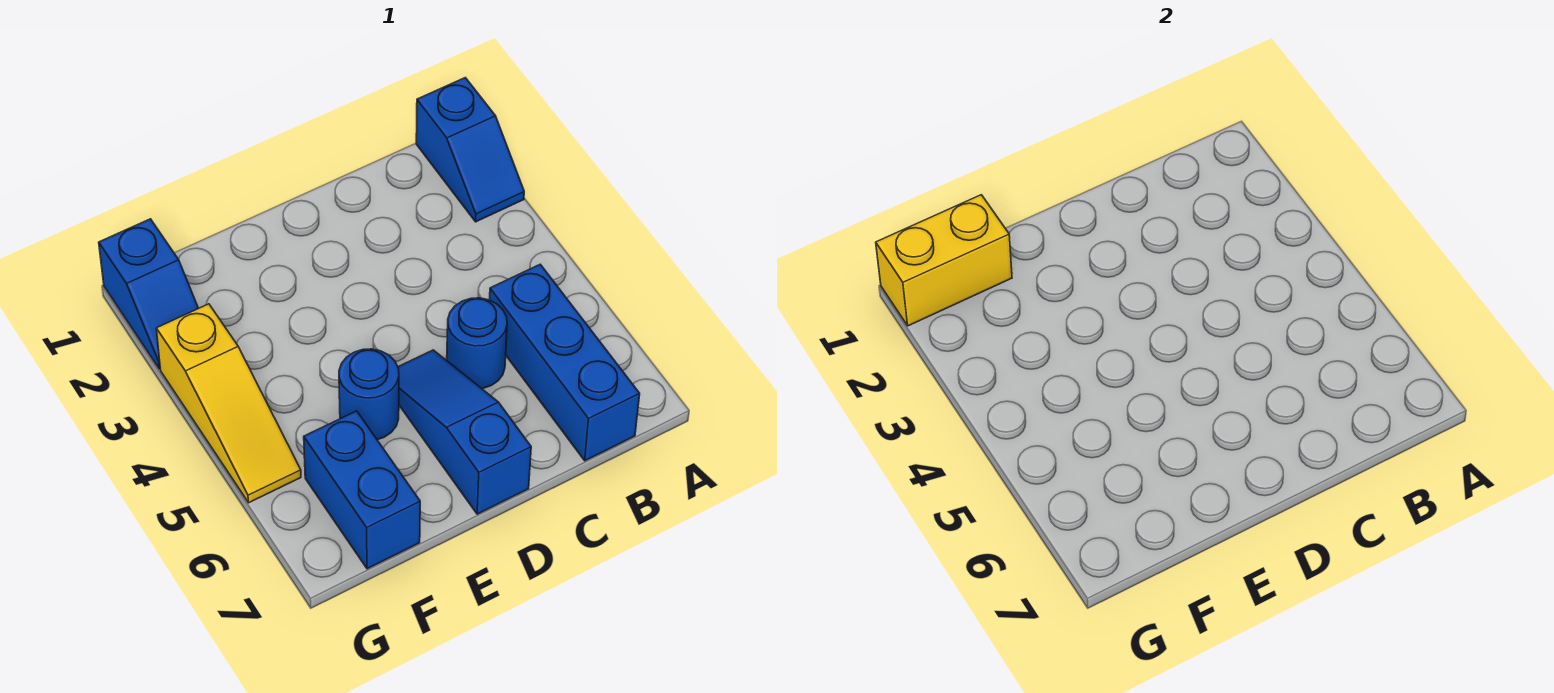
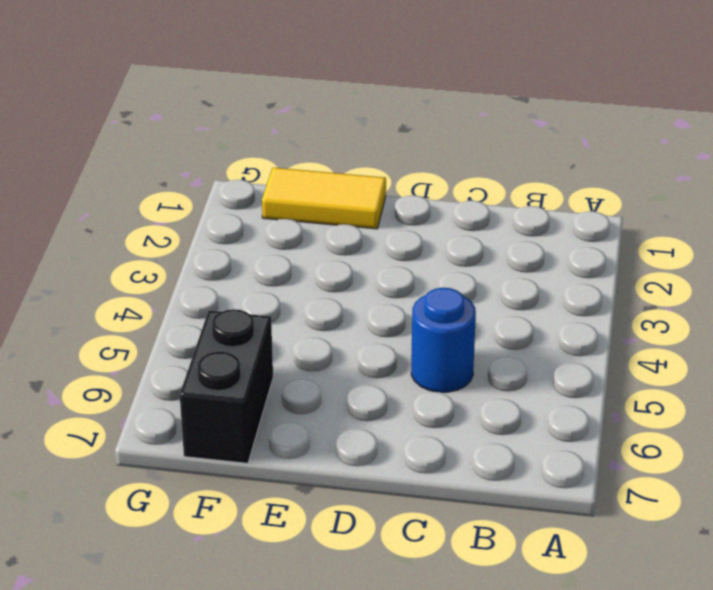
yellow tile E1:F1 level 1 -> none
black brick F6:F7 level 1 -> blue brick F6:F7 level 1
none -> blue slope A1:A2 level 1 top 1
none -> blue brick B5:B7 level 1

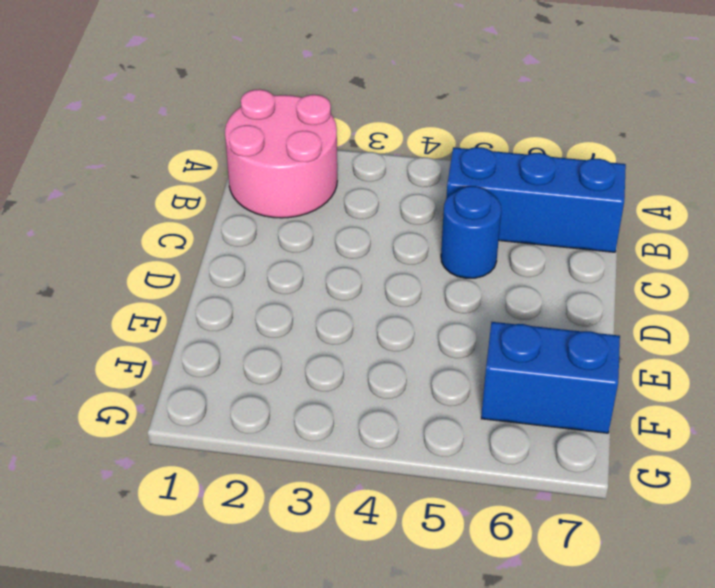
pink round brick A1:B2 level 1 -> blue slope A1:A2 level 1 top 1
none -> blue slope D5:D7 level 1 top 7
none -> blue round brick E5 level 1

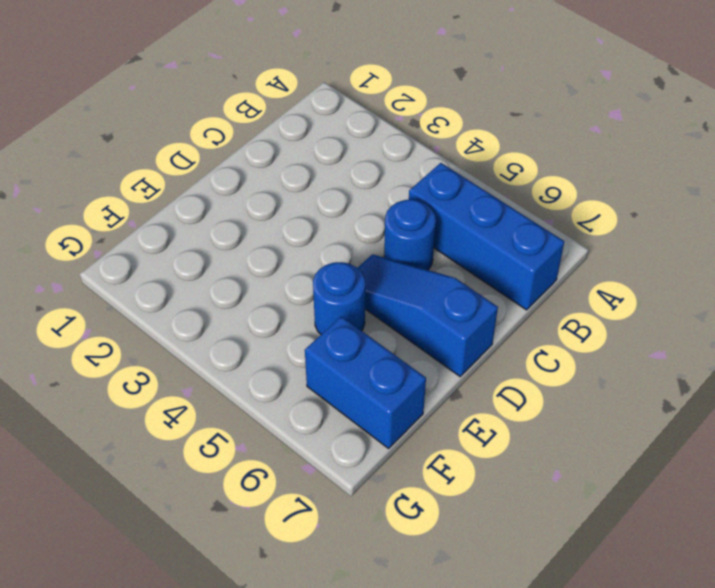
none -> blue slope A1:A2 level 1 top 1
none -> blue slope G1:G2 level 1 top 1

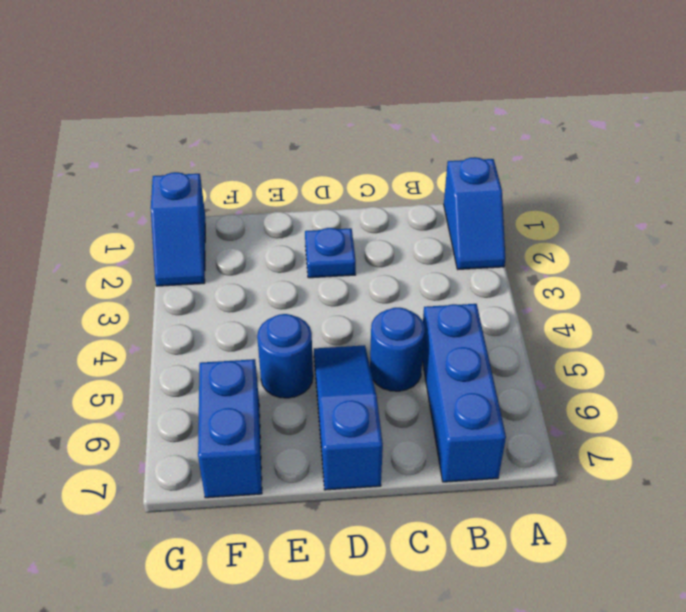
blue plate D2 level 1 -> none
none -> yellow slope G3:G5 level 1 top 3
none -> yellow brick F1:G1 level 2

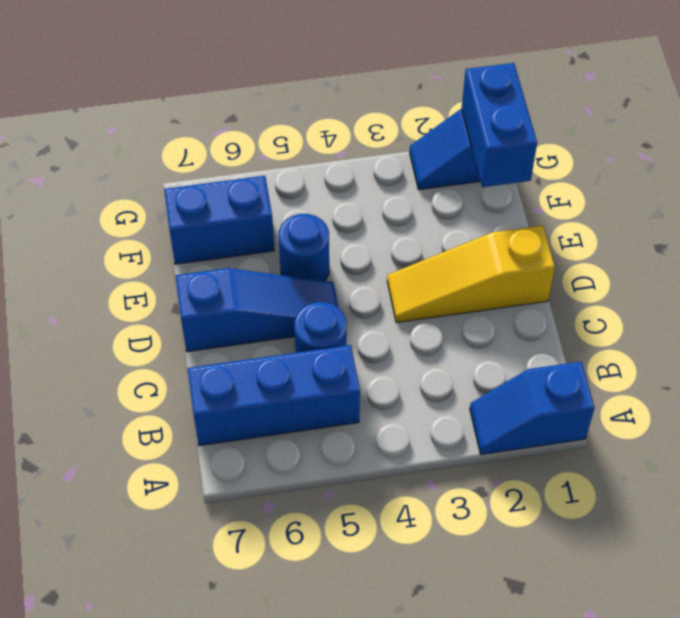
yellow slope D1:D3 level 1 top 1 -> yellow slope G3:G5 level 1 top 3
blue brick F1:G1 level 2 -> yellow brick F1:G1 level 2

